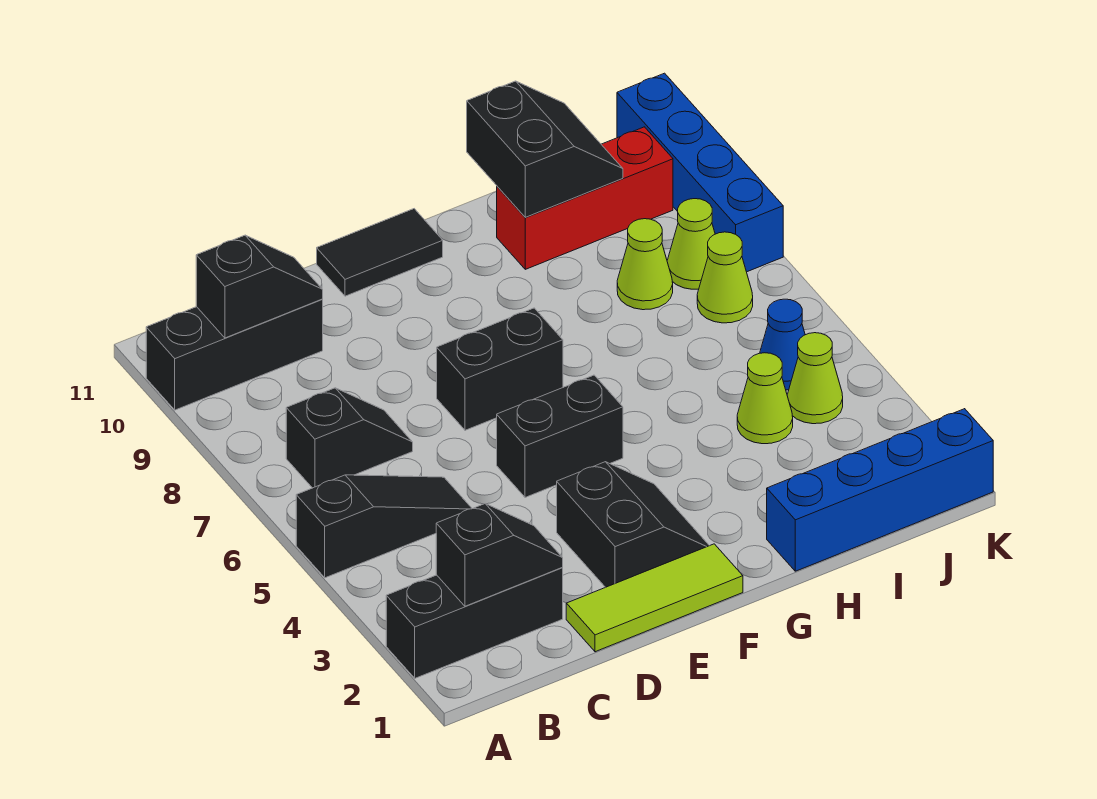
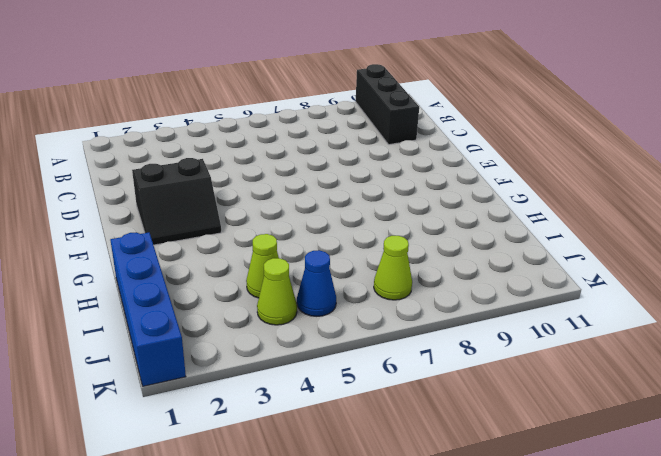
none -> black brick A2:C2 level 1
none -> black slope A5:C5 level 1 top A
none -> black slope B7:C7 level 1 top B

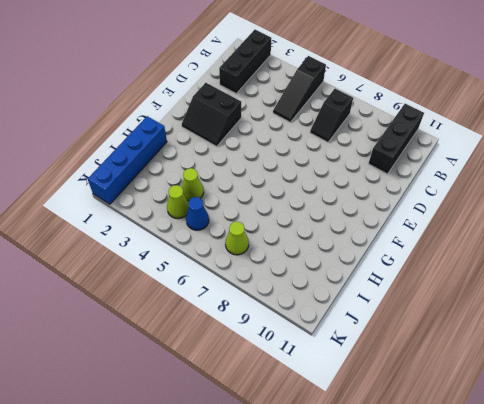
none -> lime tile D1:F1 level 1
none -> black brick E5:F5 level 1
none -> black brick E7:F7 level 1

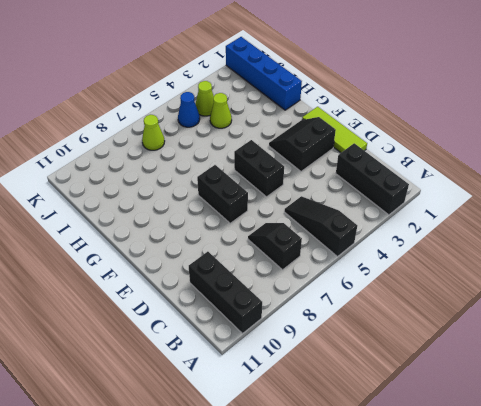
none -> black tile E11:F11 level 1
none -> red brick H10:J10 level 1
none -> lime cone I8 level 1

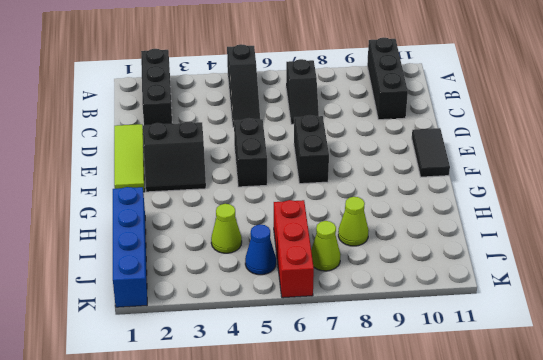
red brick I6:K6 level 1 -> red brick H10:J10 level 1
none -> lime cone J4 level 1
none -> lime cone J8 level 1
none -> blue brick K8:K11 level 1

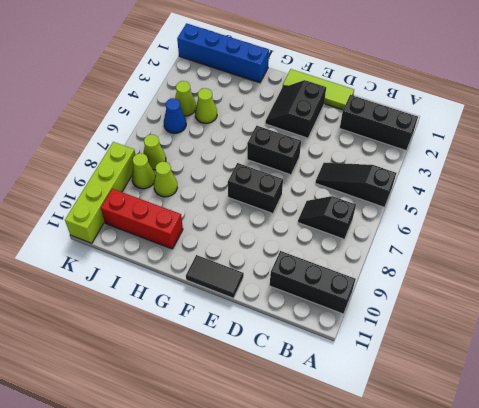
lime brick K8:K11 level 1 -> blue brick K8:K11 level 1
none -> black slope B2:C2 level 2 top B
none -> black slope B10:C10 level 2 top B
none -> black slope H10:I11 level 2 top H

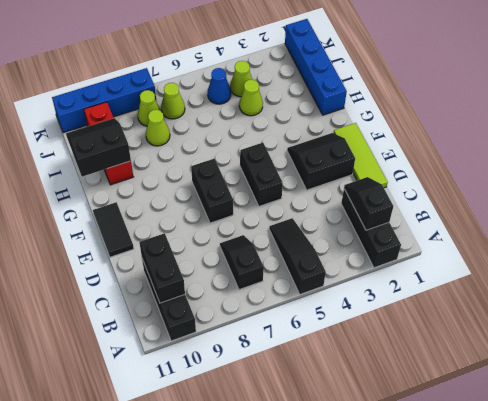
black brick B10:C10 level 2 -> black slope B10:C10 level 2 top B

